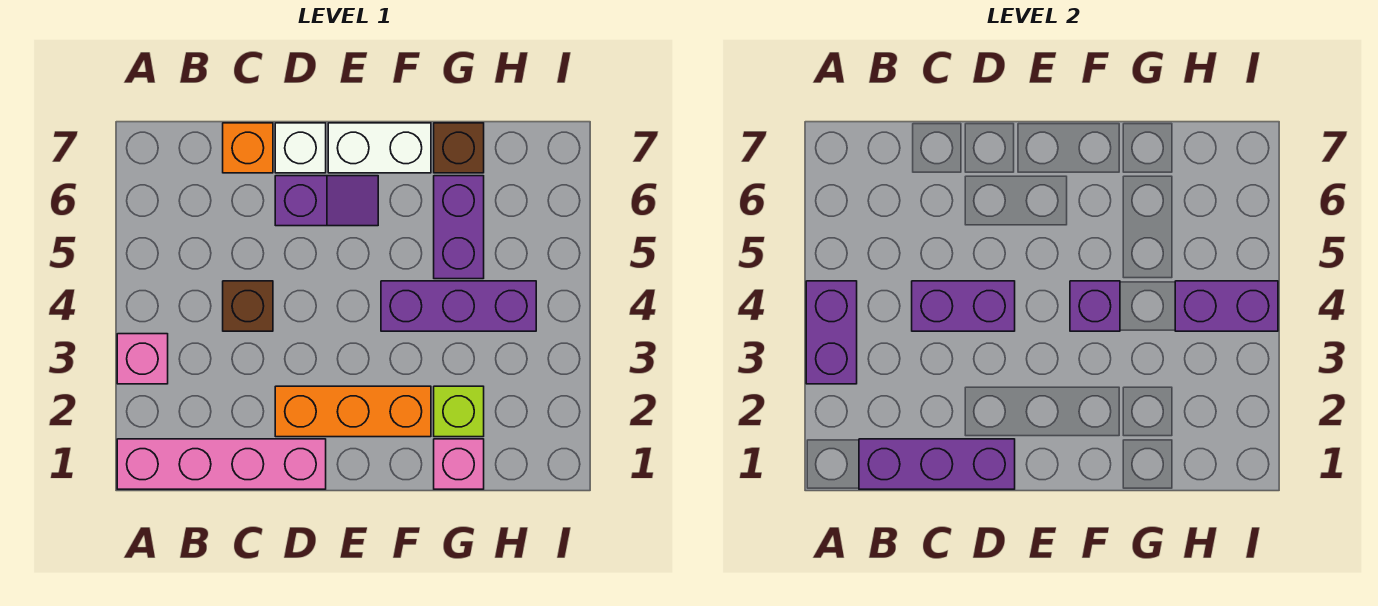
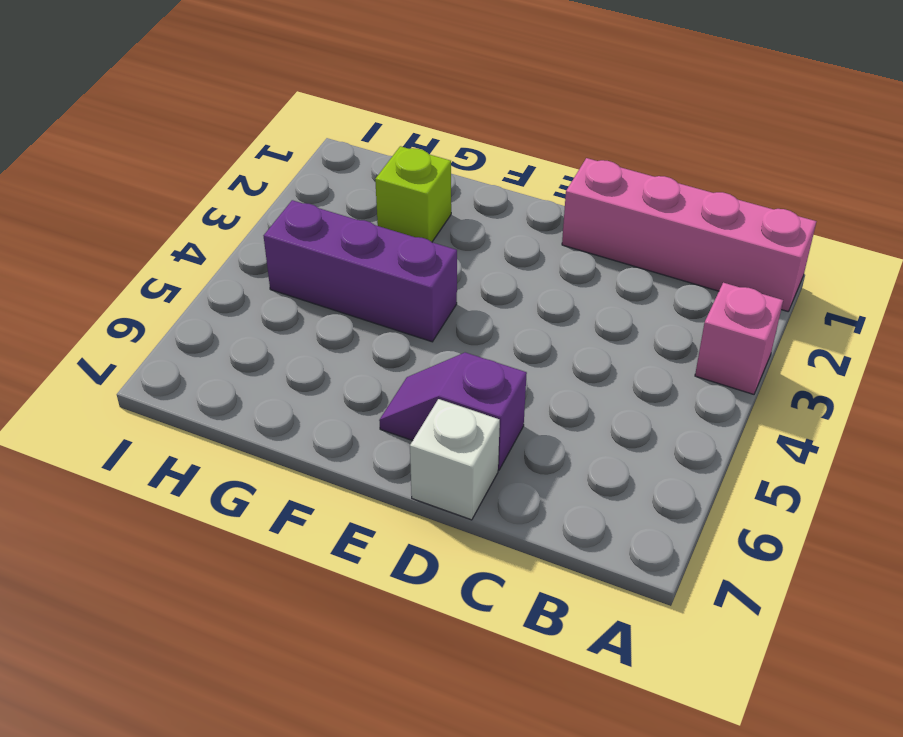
none -> brown brick C4 level 1
none -> orange brick C7 level 1
none -> orange brick D2:F2 level 1

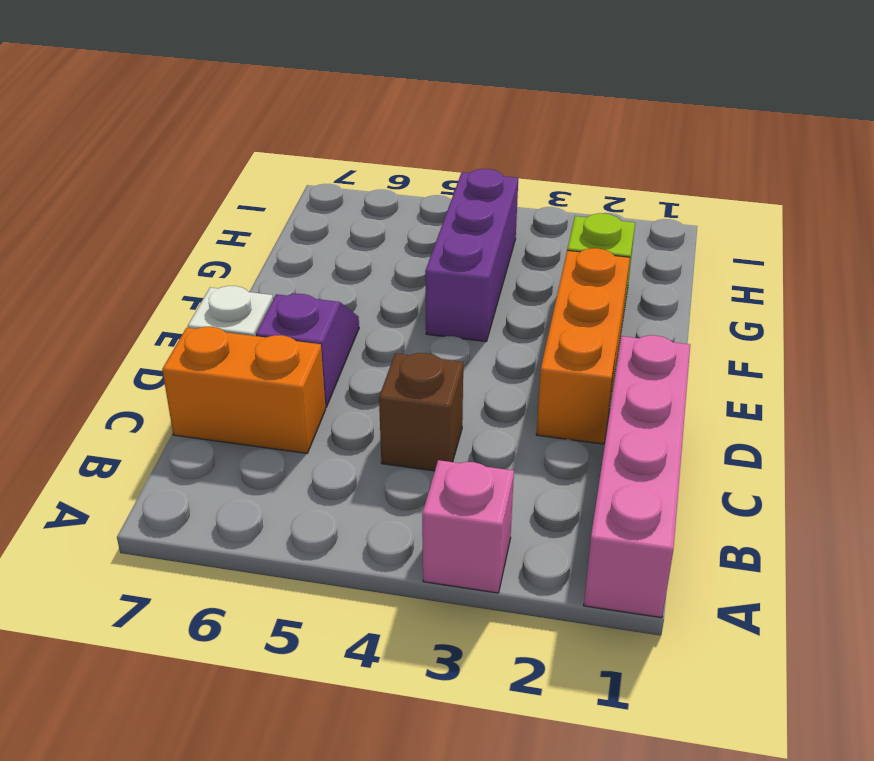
orange brick C6:C7 level 1 -> orange brick C7 level 1
none -> white brick E7:F7 level 1
none -> pink brick G1 level 1
none -> purple brick G5:G6 level 1

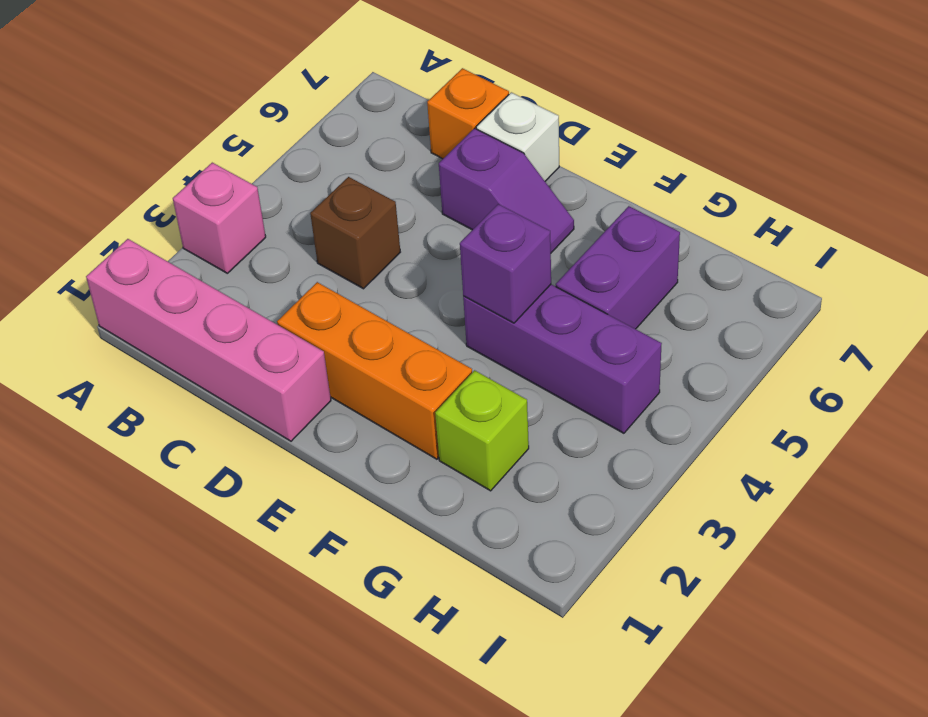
none -> white brick E7:F7 level 1
none -> pink brick G1 level 1
none -> brown brick G7 level 1

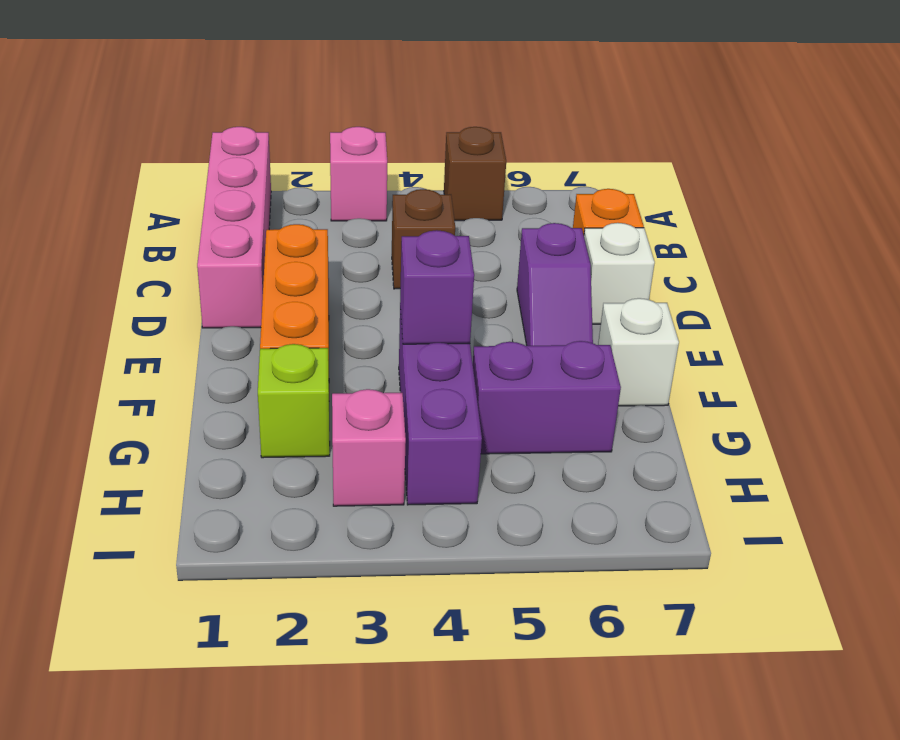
brown brick A5 level 1 -> brown brick G7 level 1
white brick F7 level 1 -> white brick E7:F7 level 1
pink brick H3 level 1 -> pink brick G1 level 1
none -> purple brick A3:A4 level 2
none -> purple brick B1:D1 level 2
none -> purple brick C4:D4 level 2

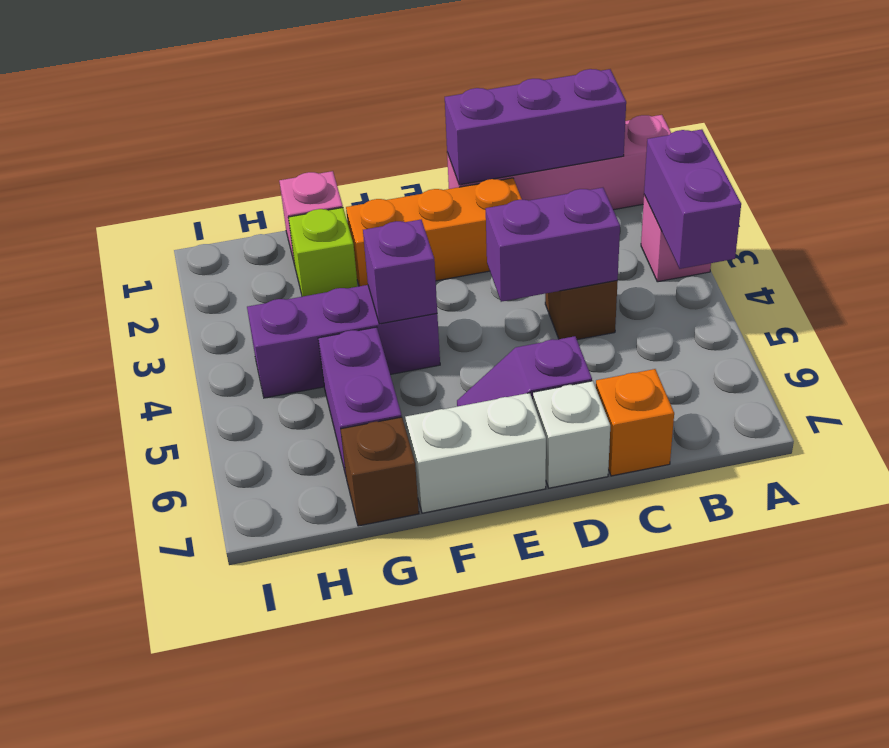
none -> purple brick H4:I4 level 2

